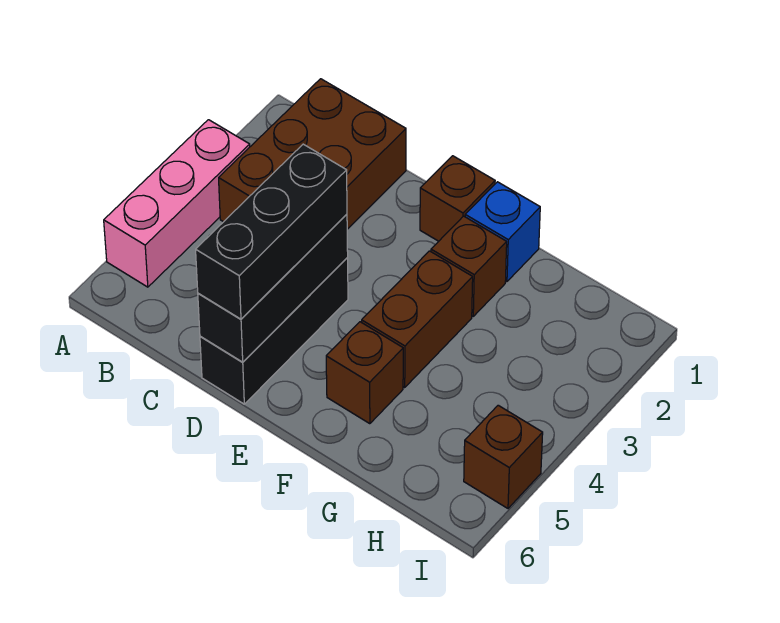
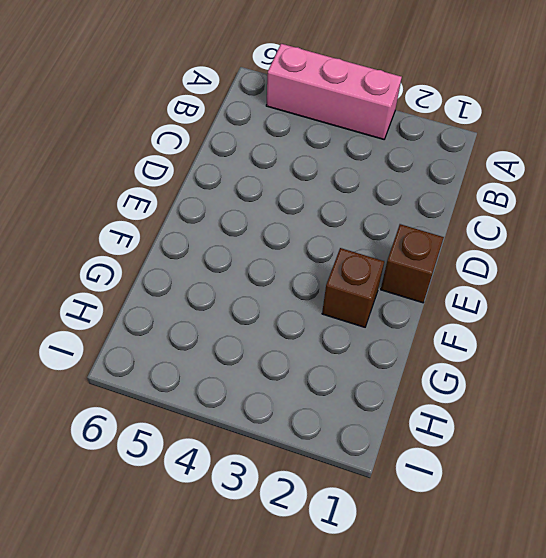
none -> brown brick B1:C3 level 1
none -> black brick D4:D6 level 1

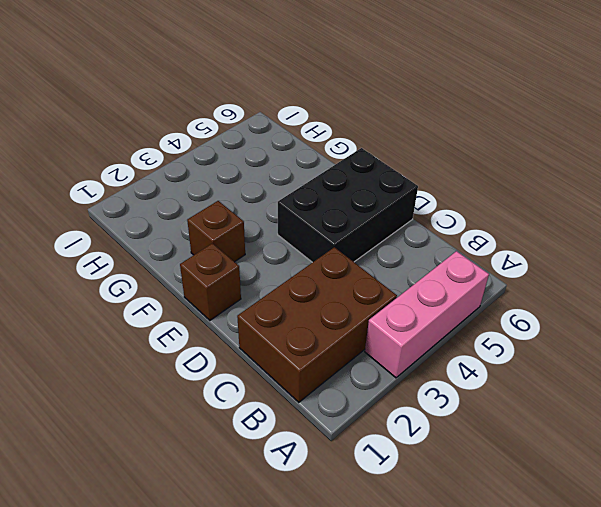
black brick D4:E6 level 1 -> black brick D4:D6 level 1
none -> blue brick F1 level 1
none -> brown brick F3:F4 level 1

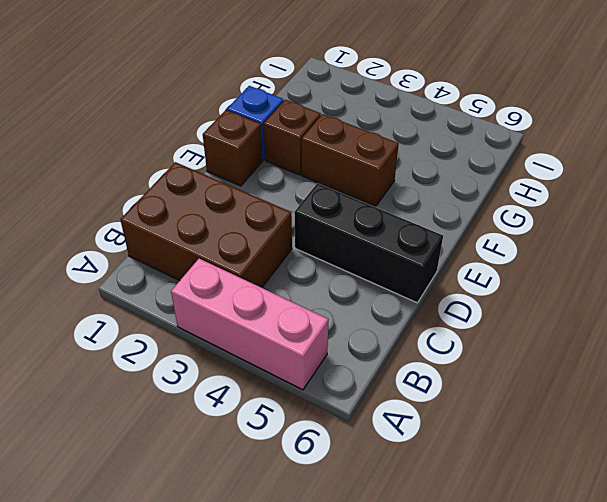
none -> brown brick F5 level 1
none -> brown brick I5 level 1

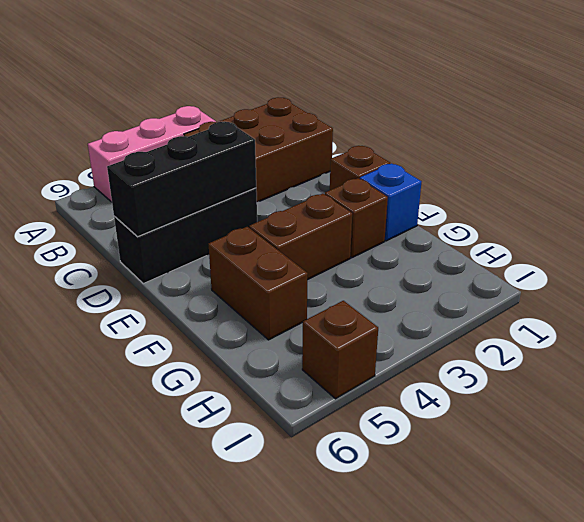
brown brick F5:G5 level 1 -> brown brick F5 level 1
none -> black brick D4:D6 level 3

